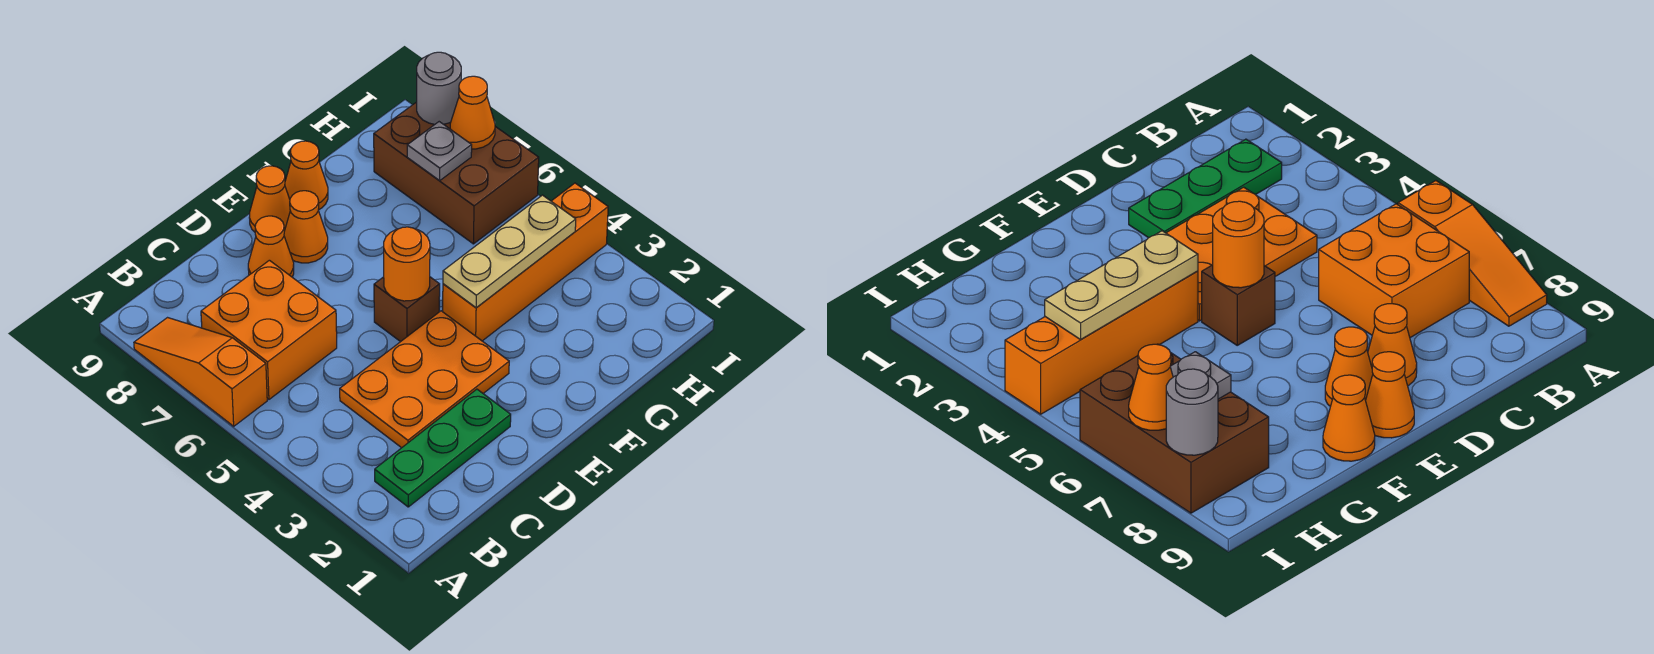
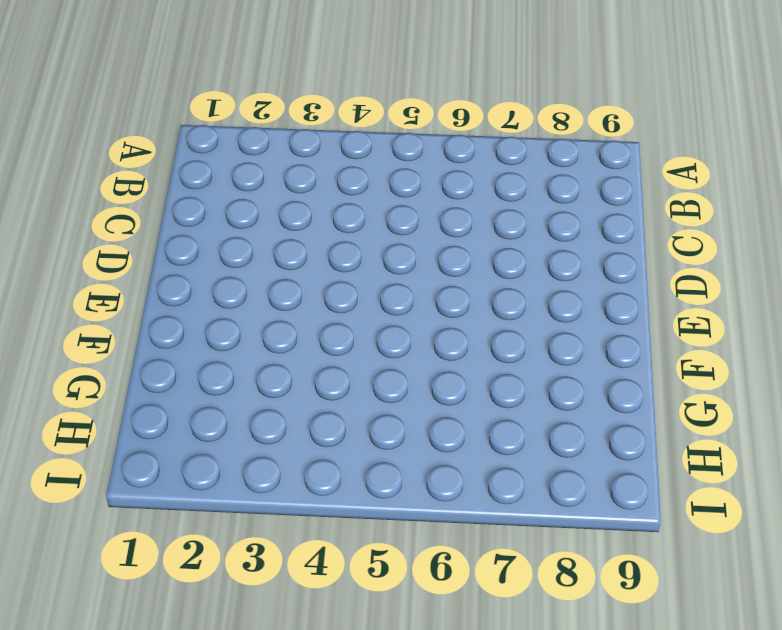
none -> orange slope A6:A8 level 1 top 6
none -> green plate B2:D2 level 1
none -> orange brick B6:C7 level 1

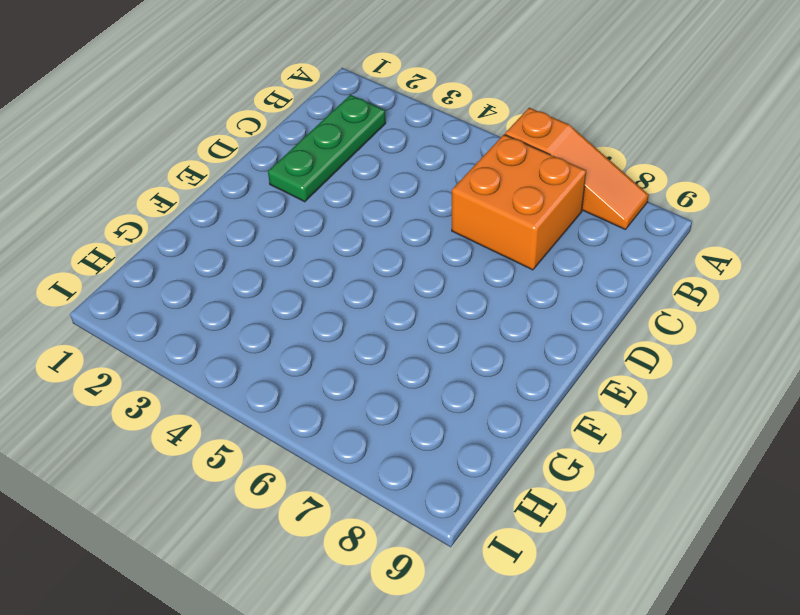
none -> orange plate C3:E4 level 1
none -> orange cone D8 level 1
none -> brown brick E5 level 1

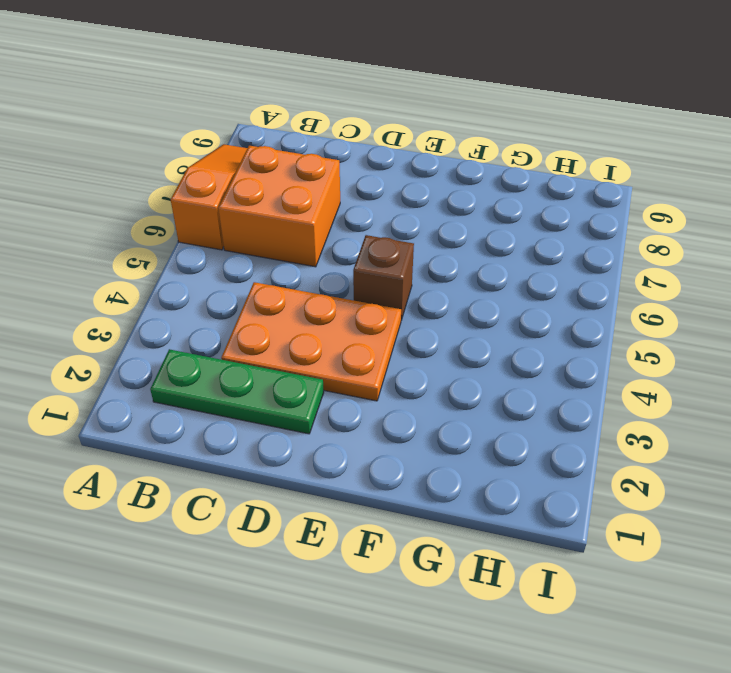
none -> orange cone D8 level 1
none -> orange cone E8 level 1
none -> orange cone E9 level 1

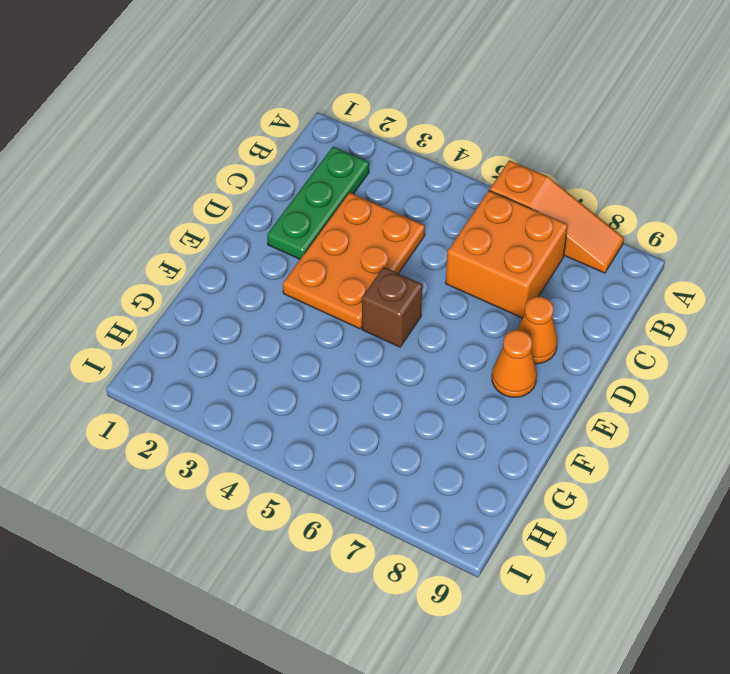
none -> orange cone E9 level 1
none -> orange brick F4:I4 level 1
none -> orange cone F9 level 1

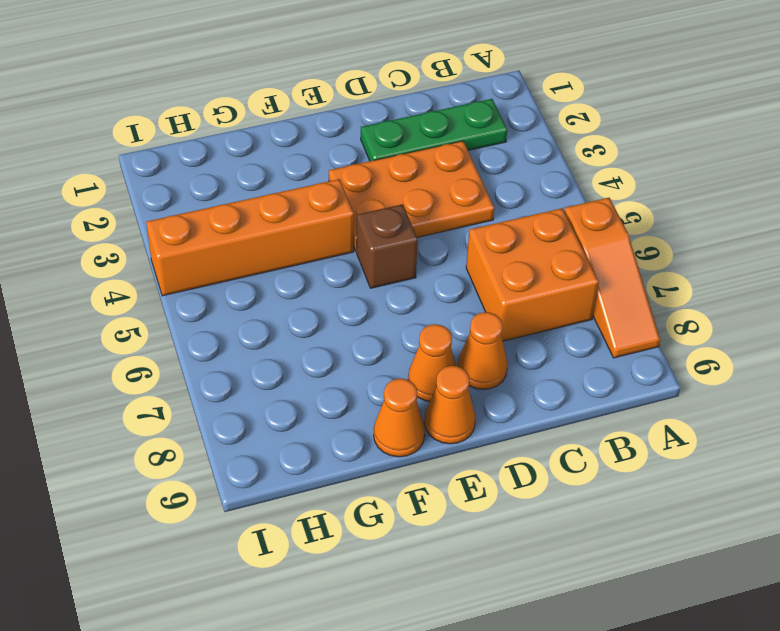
none -> brown brick H6:I8 level 1
none -> orange round brick E5 level 2
none -> tan plate F4:H4 level 2

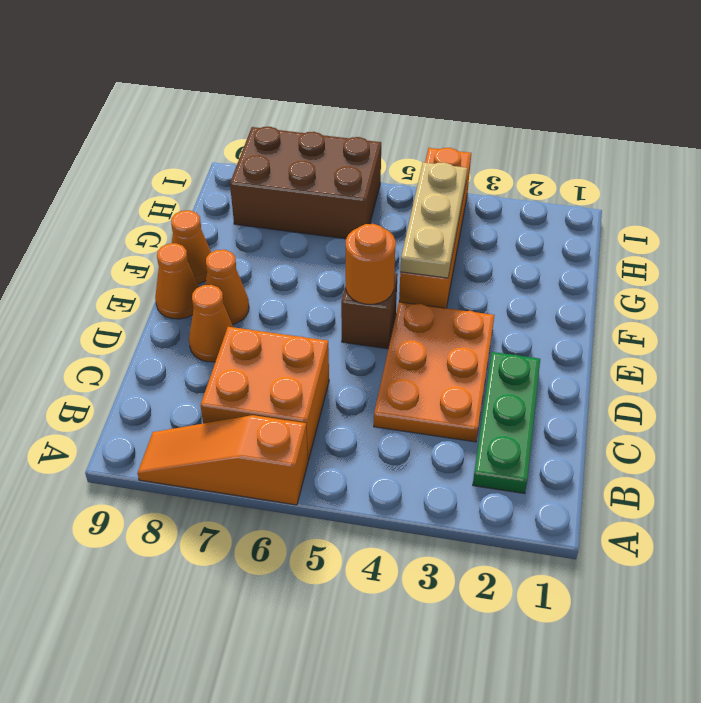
none -> grey plate H7 level 2
none -> orange cone I7 level 2
none -> grey round brick I8 level 2

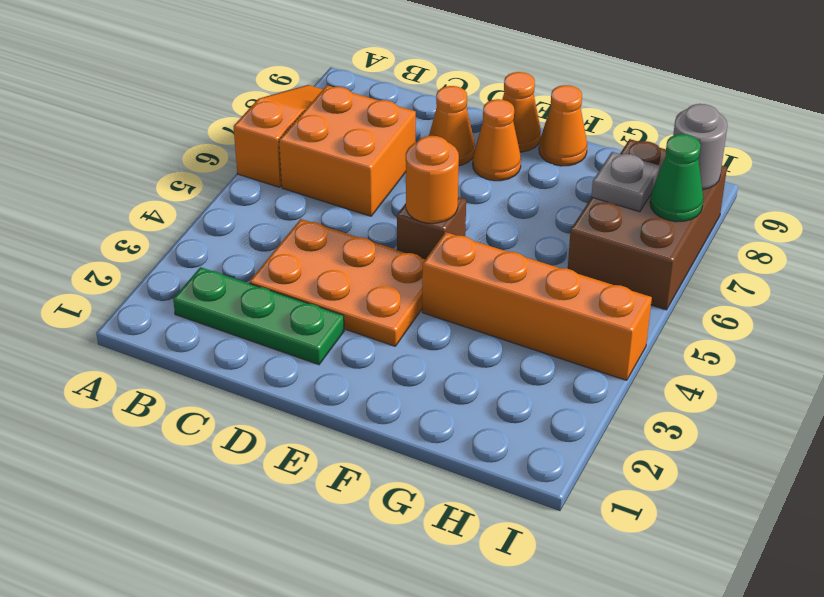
green cone I7 level 2 -> orange cone I7 level 2
none -> tan plate F4:H4 level 2

